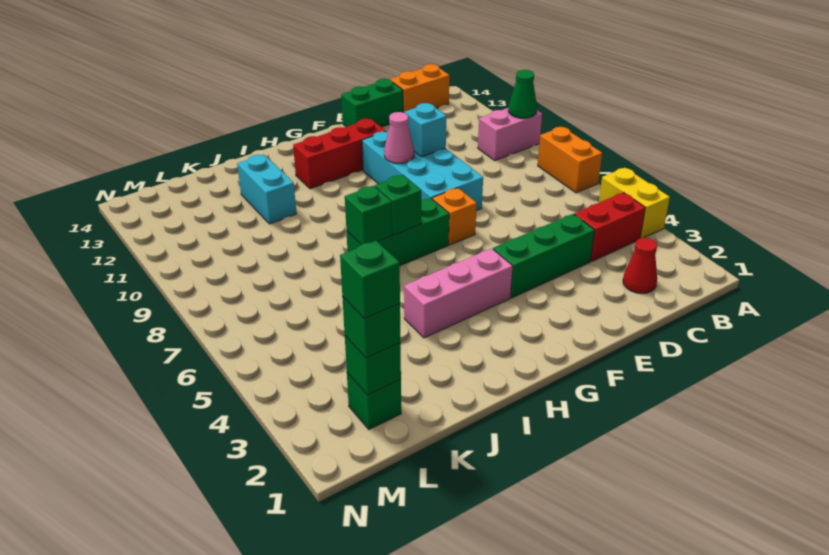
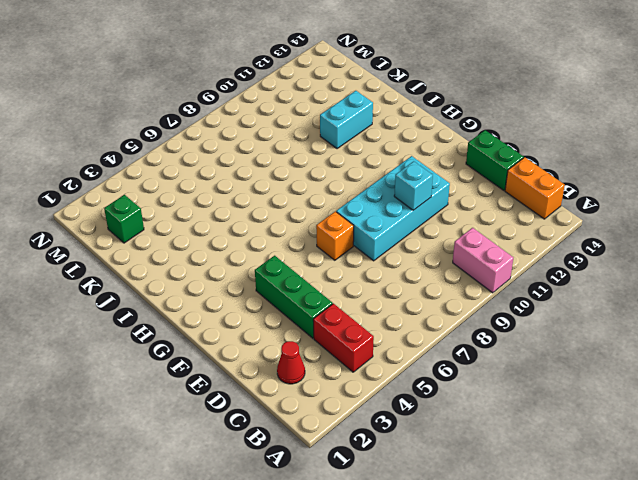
none -> yellow brick A4:A5 level 1
none -> orange brick A7:A8 level 1
none -> red brick F12:H12 level 1

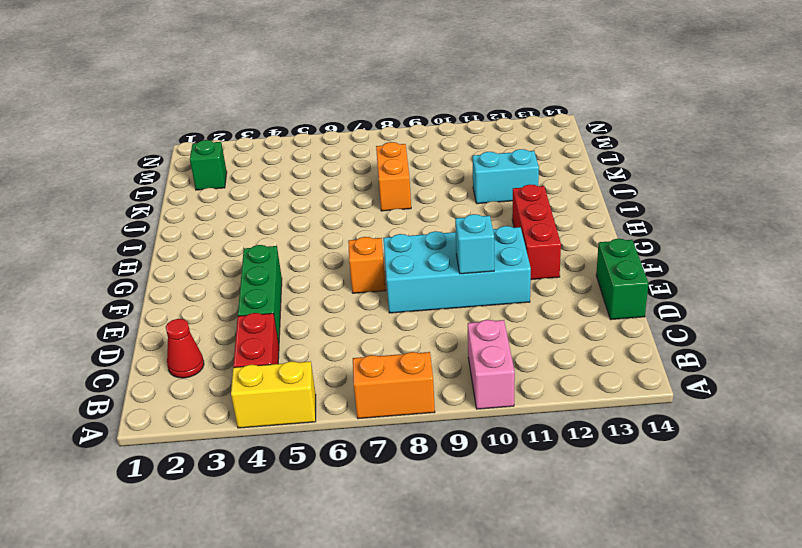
orange brick J8:K8 level 1 -> orange brick B14:C14 level 1
none -> pink brick G4:I4 level 1
none -> green brick G7:I7 level 1
none -> green cone A10 level 2

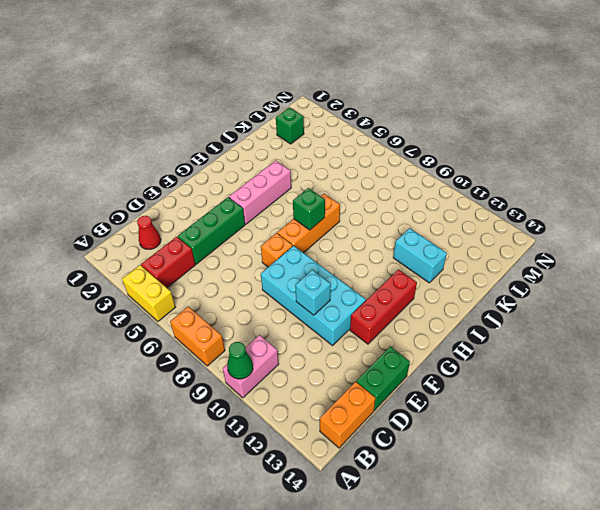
orange brick G7:I7 level 1 -> green brick G7:I7 level 1
none -> pink cone F10 level 2
none -> green brick I7 level 2
none -> green brick L2 level 2

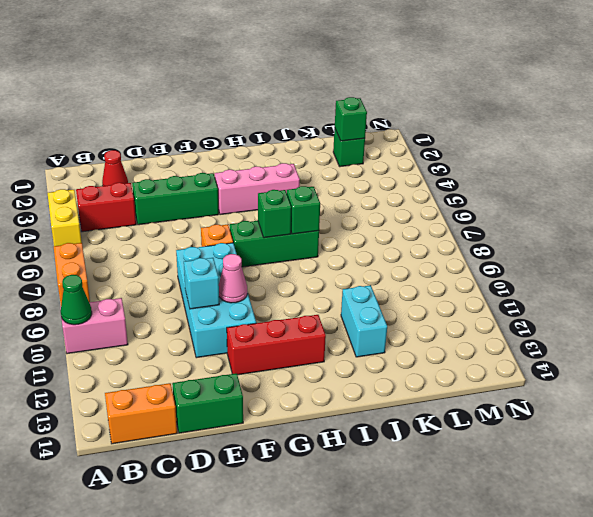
none -> green brick L2 level 3
none -> green brick L2 level 4

